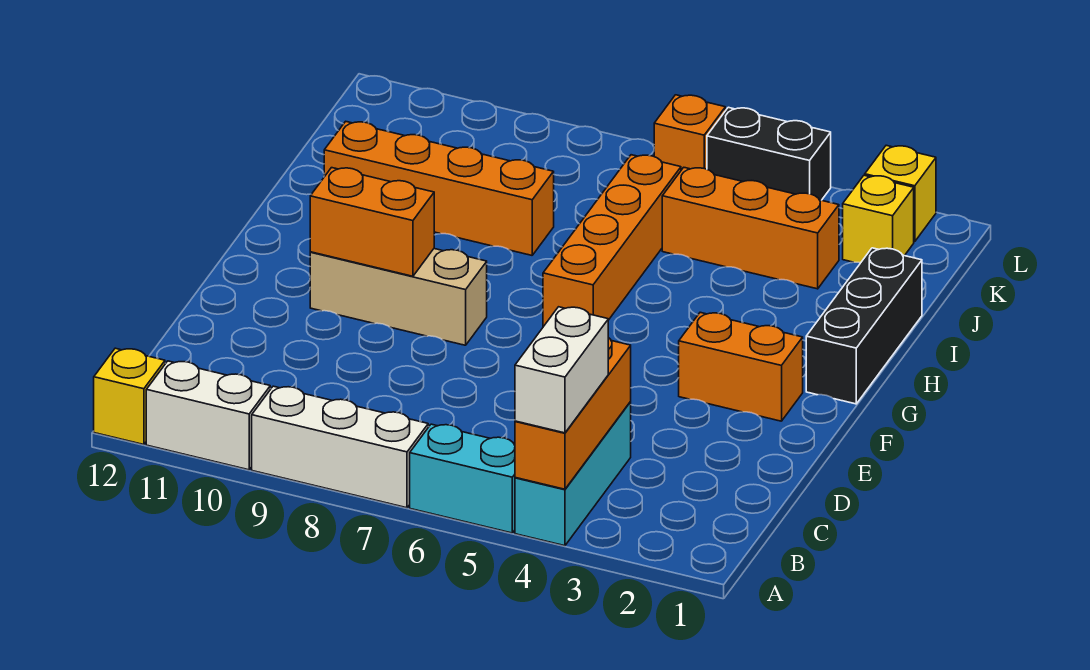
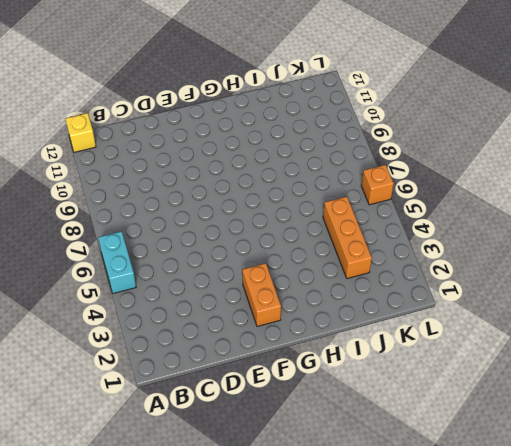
none -> cyan brick A4:C4 level 1
none -> white brick A7:A9 level 1
none -> white brick A10:A11 level 1

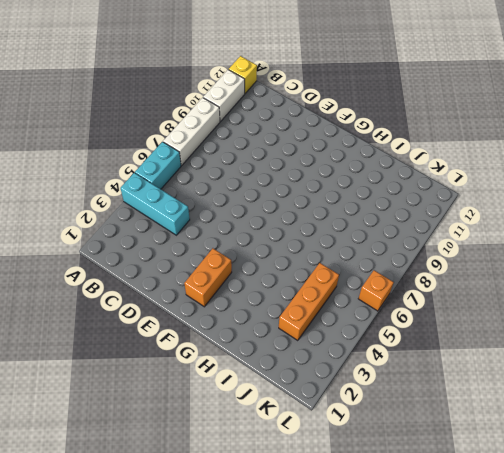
none -> tan brick F8:F10 level 1
none -> black brick G1:I1 level 1
none -> orange brick G6:J6 level 1

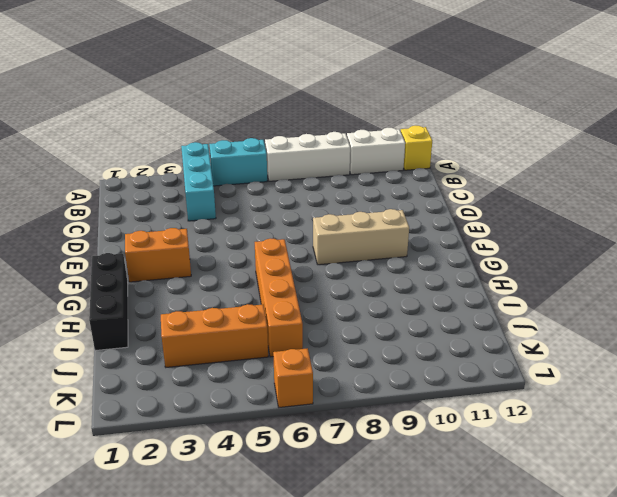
none -> orange brick I8:I11 level 1
none -> yellow brick K2 level 1
none -> yellow brick L2 level 1

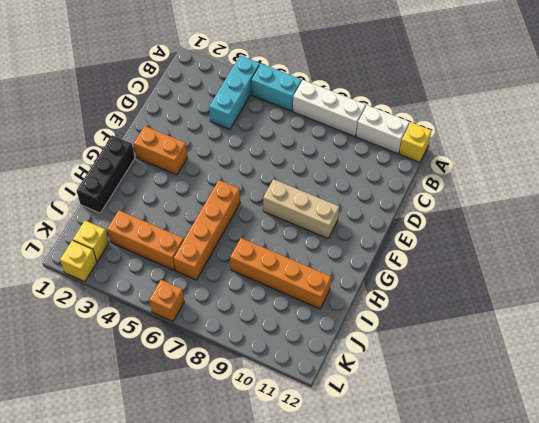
none -> black brick L4:L5 level 1
none -> orange brick A4:C4 level 2
none -> orange brick F9:F10 level 2

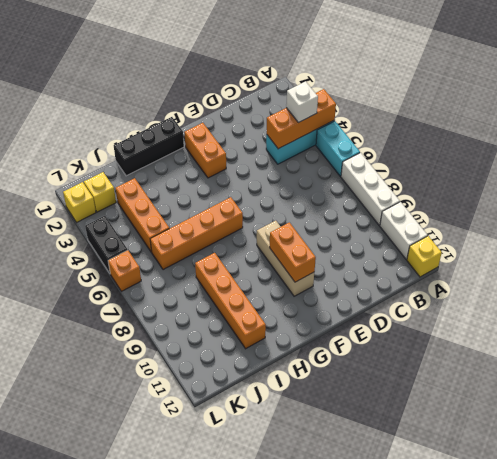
white brick B4 level 3 -> white brick A4:B4 level 3

